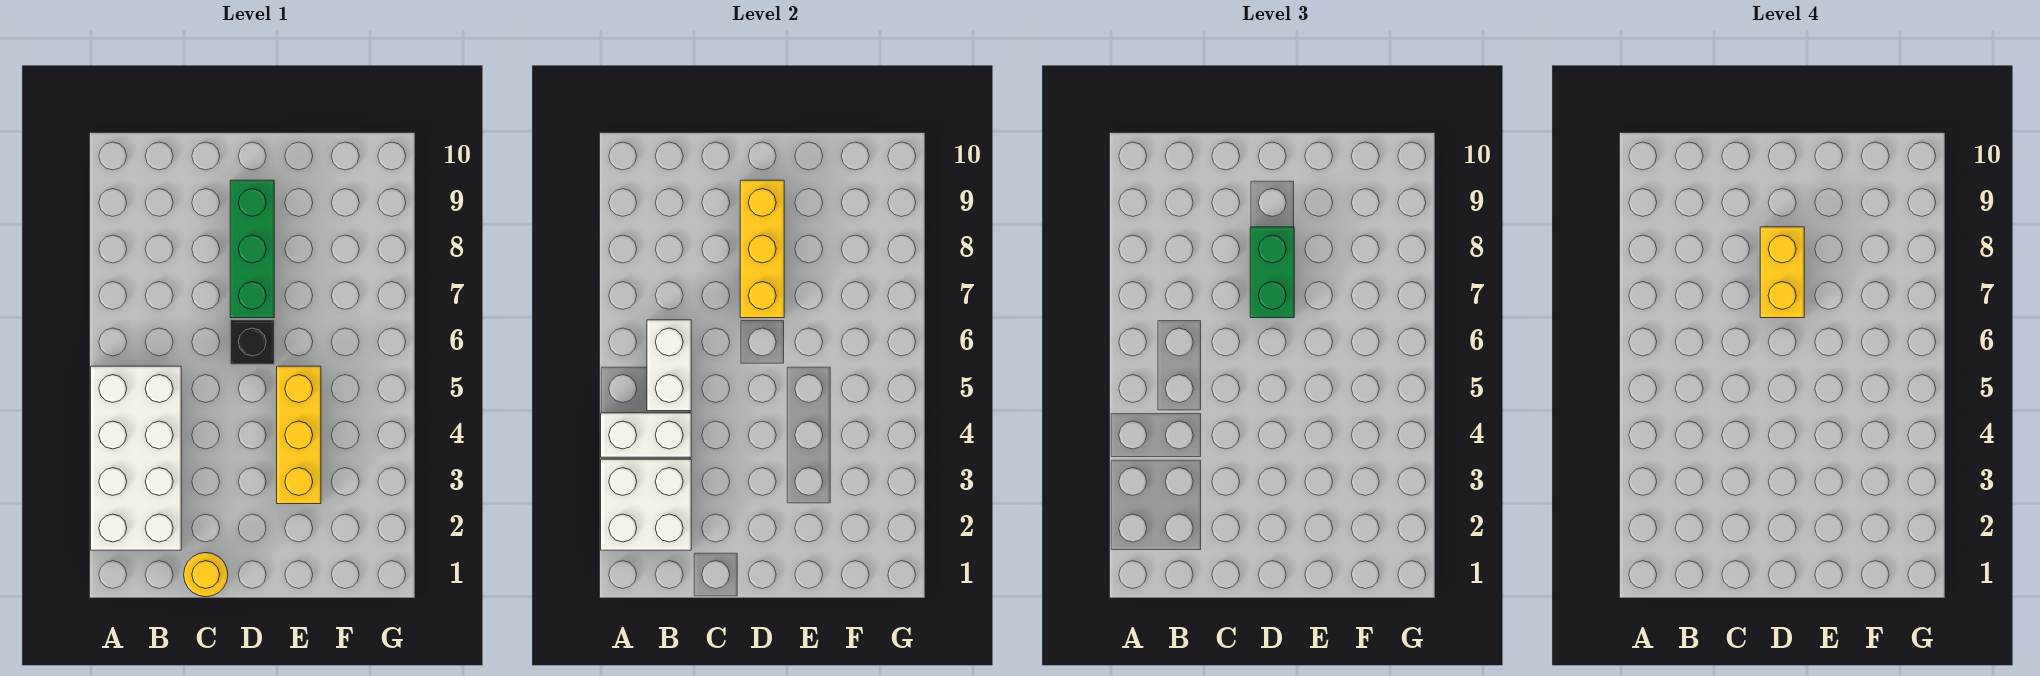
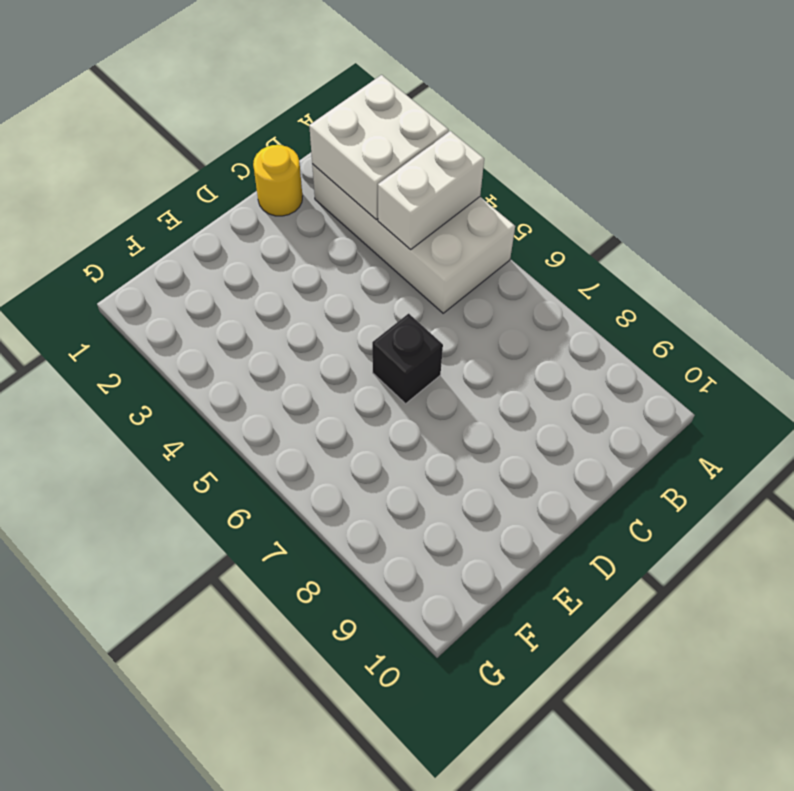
none -> green brick D7:D9 level 1
none -> yellow brick E3:E5 level 1

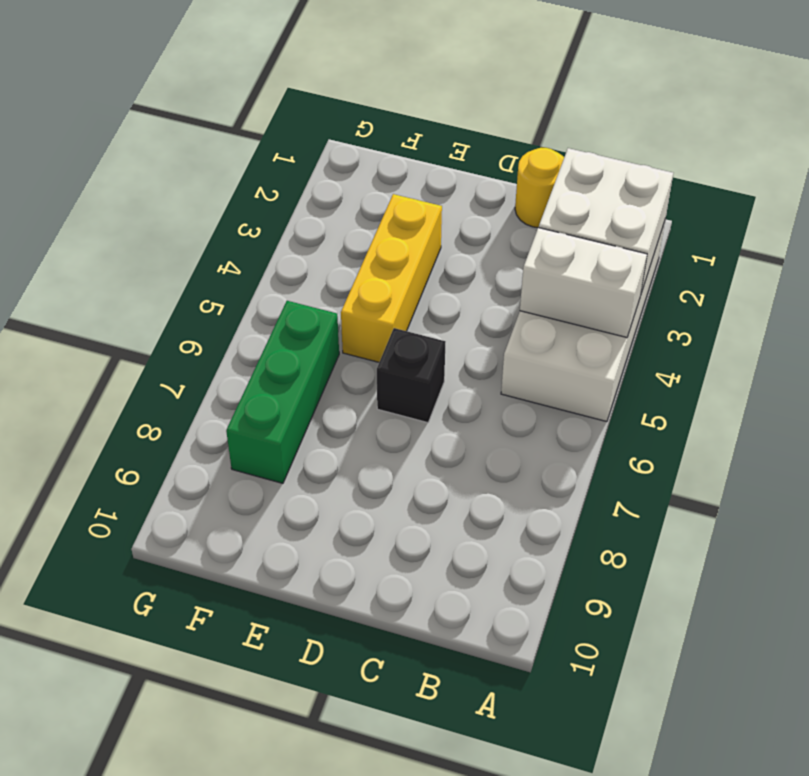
green brick F6:F8 level 1 -> green brick D7:D9 level 1
none -> white brick B5:B6 level 2
none -> yellow brick D7:D9 level 2

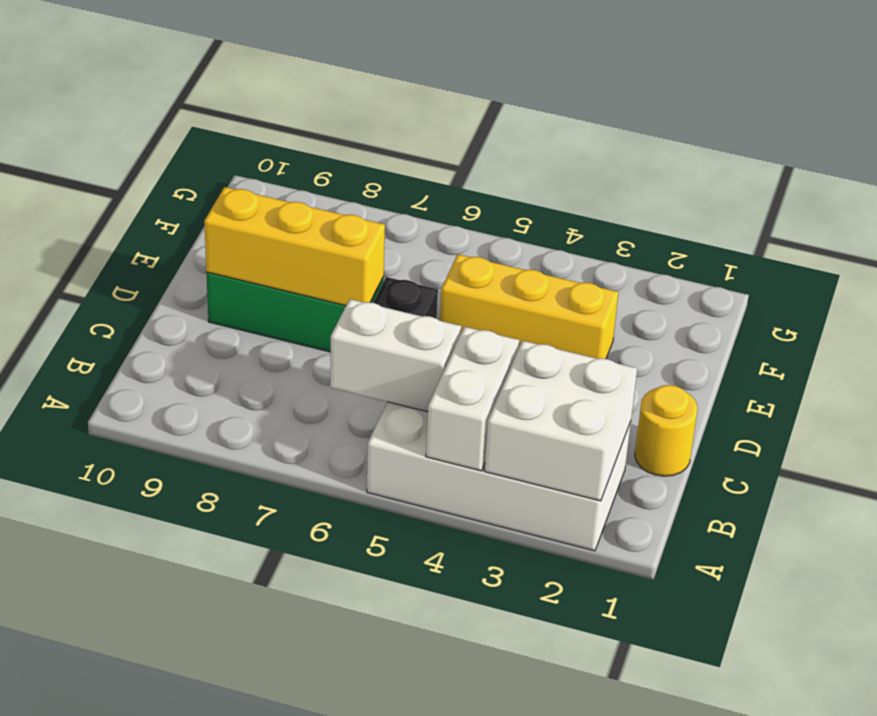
none -> green brick D7:D8 level 3
none -> yellow brick D7:D8 level 4

